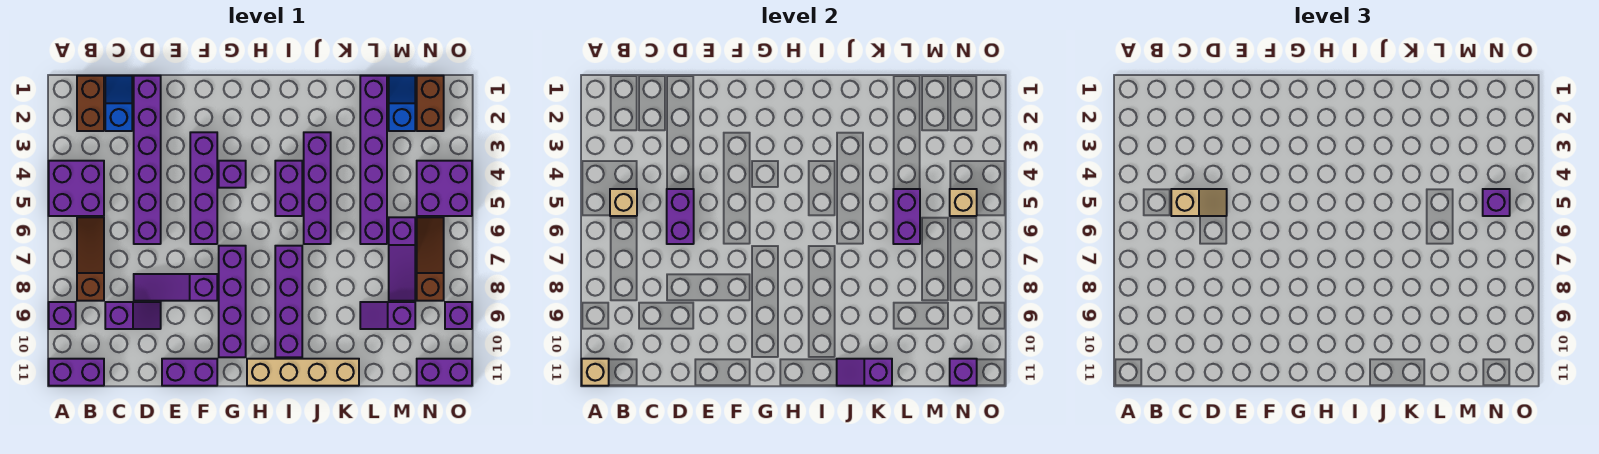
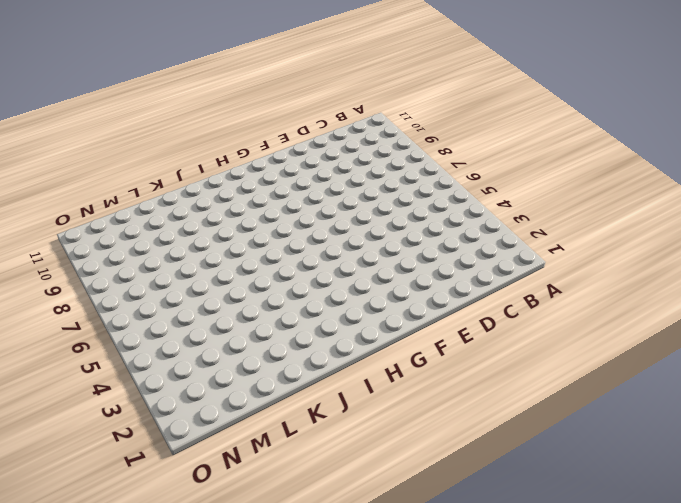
none -> purple brick A4:B5 level 1
none -> purple brick A9 level 1
none -> purple brick A11:B11 level 1
none -> brown brick B1:B2 level 1

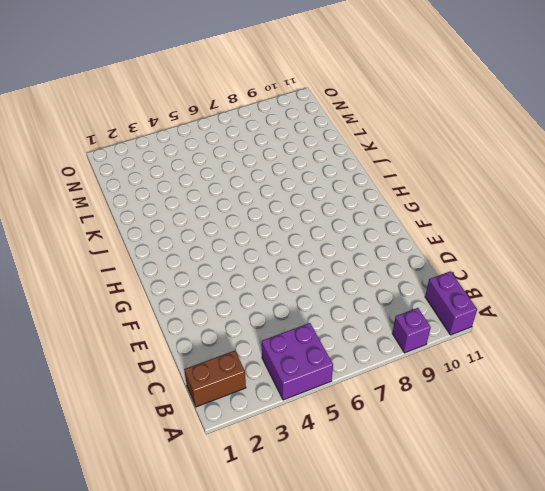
none -> brown slope B6:B8 level 1 top 8
none -> blue slope C1:C2 level 1 top 2
none -> purple slope C9:D9 level 1 top C
none -> purple brick D1:D6 level 1

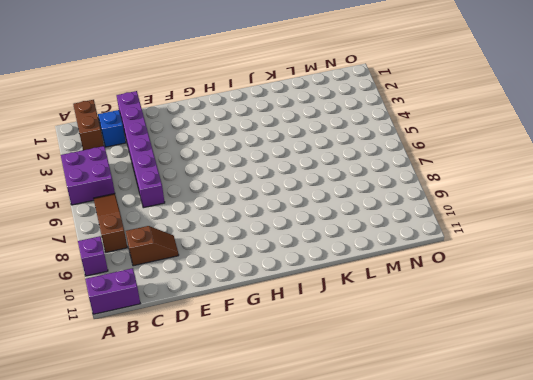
brown slope C9:D9 level 1 top C -> purple slope C9:D9 level 1 top C
none -> purple slope D8:F8 level 1 top F
none -> purple brick E11:F11 level 1
none -> purple brick F3:F6 level 1
none -> purple brick G4 level 1

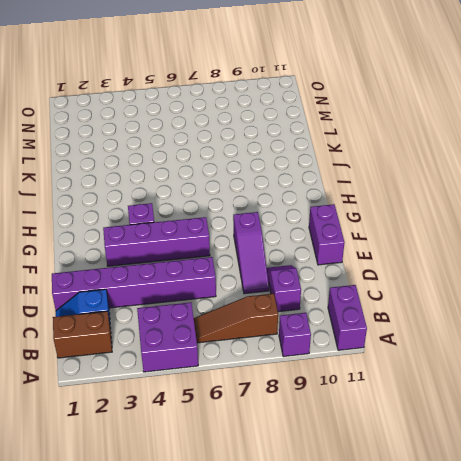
none -> purple brick G7:G10 level 1
none -> tan brick H11:K11 level 1
none -> purple brick I4:I5 level 1
none -> purple brick I7:I10 level 1

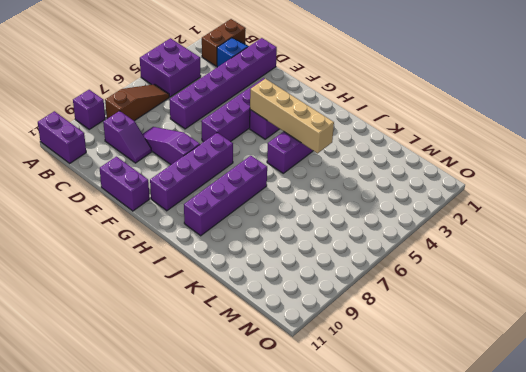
tan brick G4:J4 level 2 -> tan brick H11:K11 level 1
none -> purple brick J3:J6 level 1
none -> purple brick L1:L6 level 1
none -> purple slope L9:M9 level 1 top M
none -> blue slope M1:M2 level 1 top 2

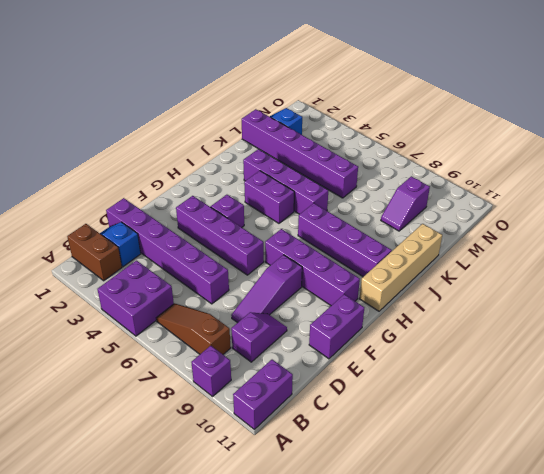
none -> purple slope M6:M8 level 1 top 6
none -> brown brick N1:N2 level 1
none -> purple brick N4:O5 level 1
none -> brown slope N6:N8 level 1 top 8

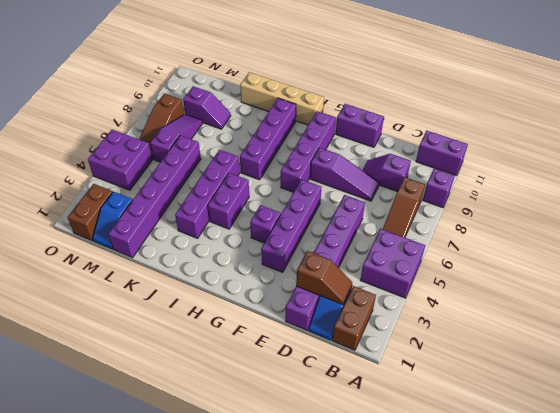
brown slope C2:D2 level 2 top D -> none
none -> purple brick N11:O11 level 1
none -> purple brick O9 level 1
none -> tan brick A11 level 2
none -> tan brick B5 level 2

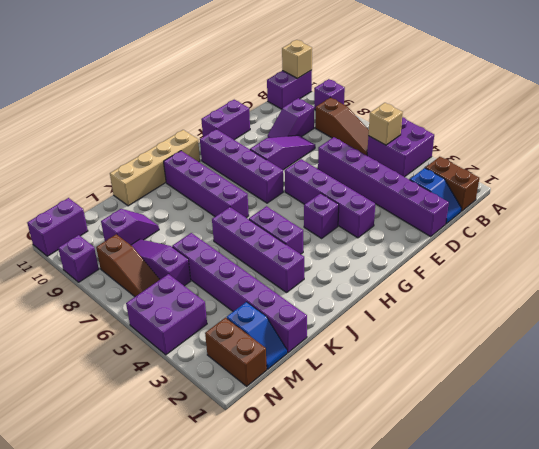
none -> purple brick D5:D6 level 2
none -> purple slope J11:K11 level 2 top K
none -> purple brick L5:L6 level 2
none -> tan brick N5 level 2

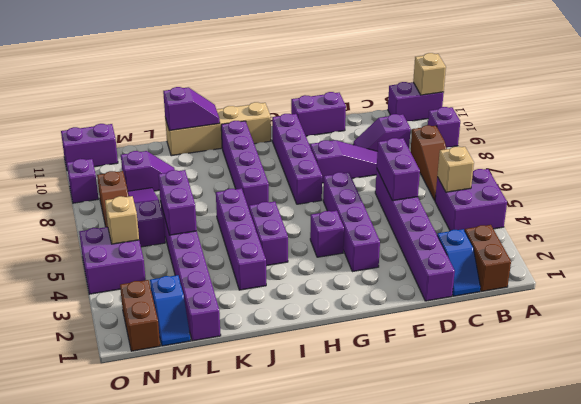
none -> purple brick N11 level 2
none -> tan slope C5:D5 level 3 top C
none -> purple brick N5 level 3

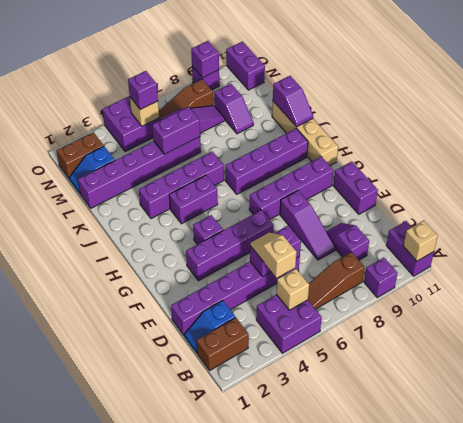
purple brick O9 level 2 -> purple brick N11 level 2

